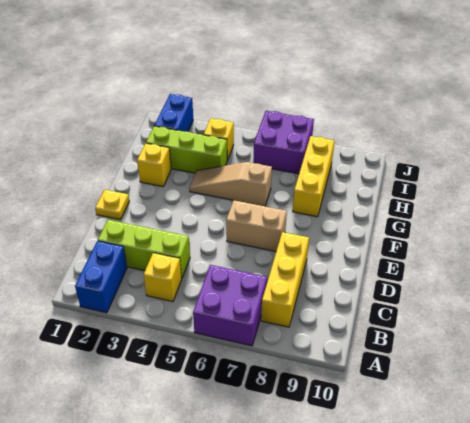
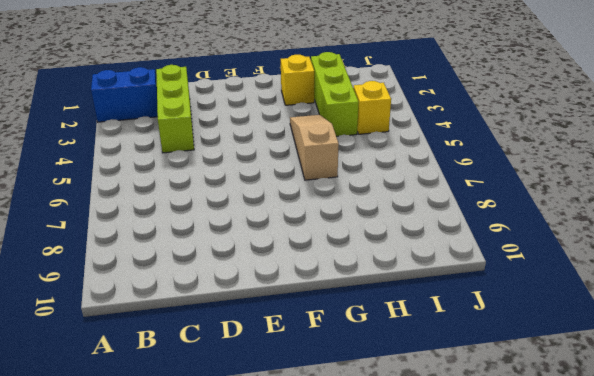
none -> purple brick A6:B7 level 1
none -> yellow brick B4 level 1
none -> yellow brick B8:D8 level 1

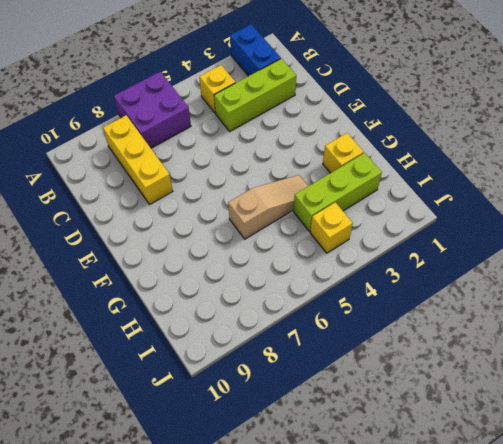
none -> yellow plate E1 level 1
none -> tan brick E6:E7 level 1
none -> yellow brick G8:I8 level 1

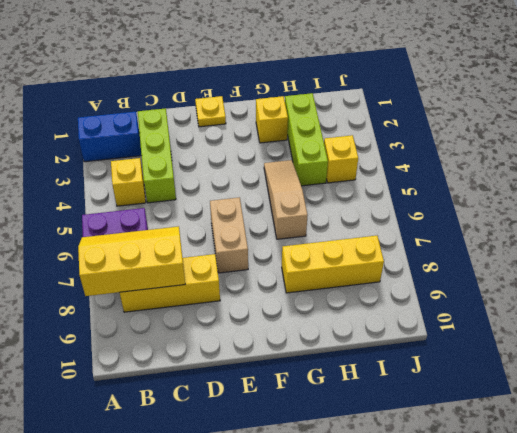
yellow slope A7:C8 level 2 top 8 -> none
none -> blue brick I2:J2 level 1
none -> purple brick I6:J7 level 1

